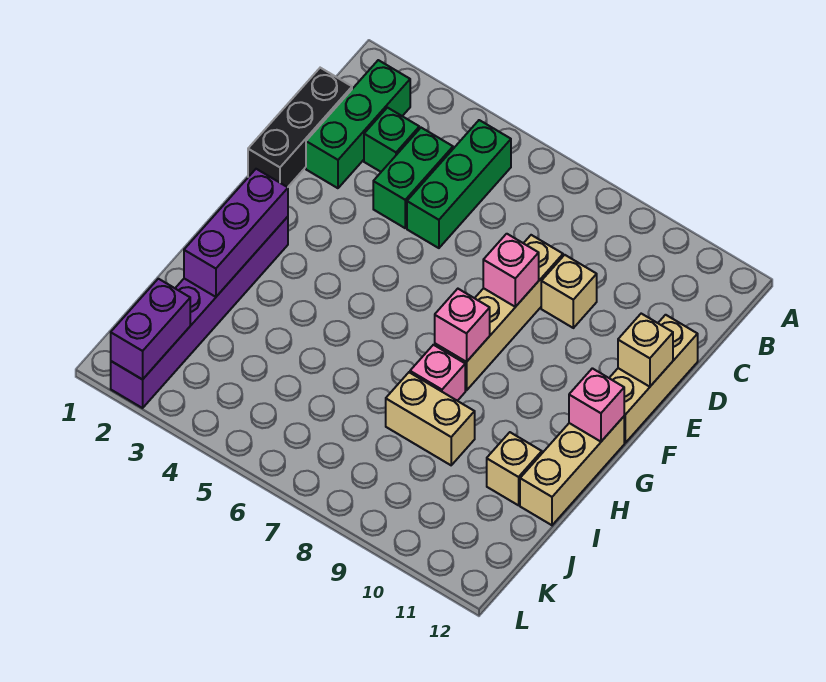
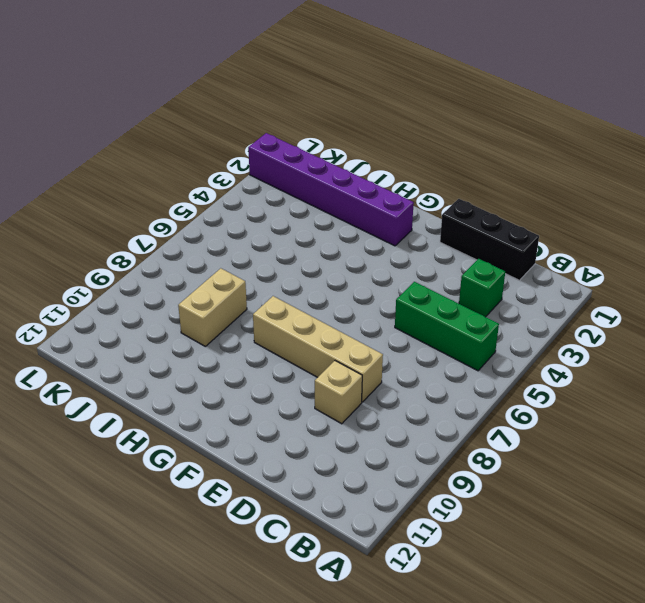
none -> green brick B2:D2 level 1
none -> green brick C4:D4 level 1
none -> tan brick D12:F12 level 1

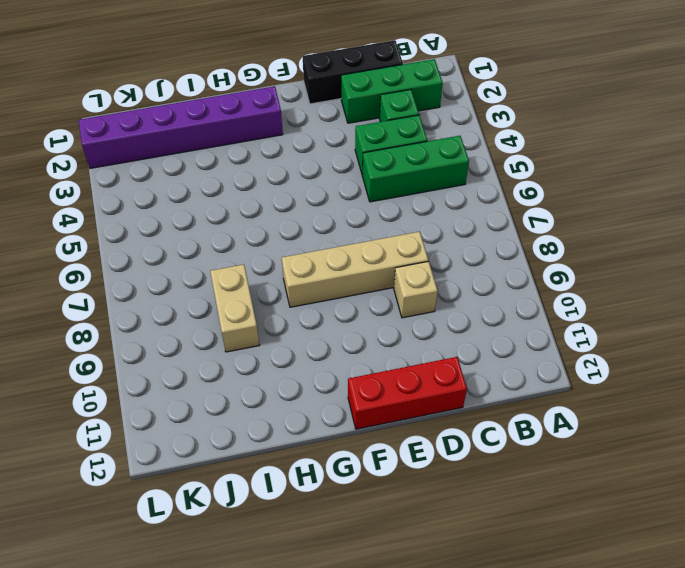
red brick D12:F12 level 1 -> tan brick D12:F12 level 1
none -> tan brick G12:I12 level 1
none -> pink brick H8 level 1
none -> tan brick I11 level 1

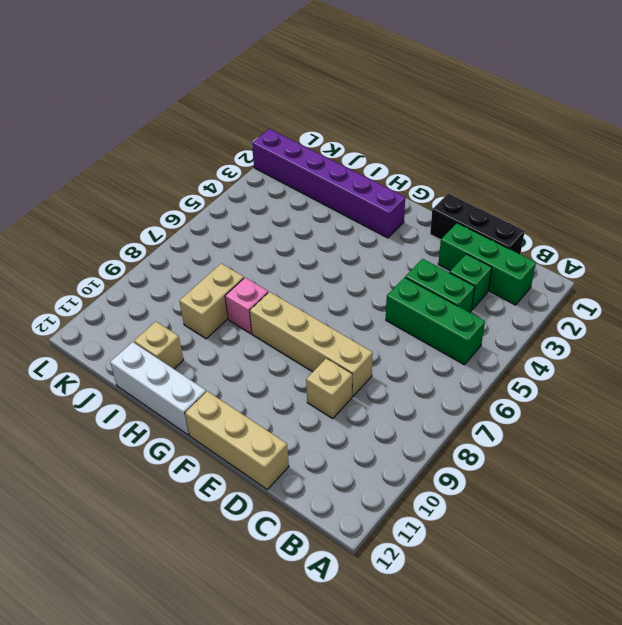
white brick G12:I12 level 1 -> tan brick G12:I12 level 1
none -> pink brick E8 level 2
none -> tan brick E12 level 2
none -> purple brick G2:I2 level 2

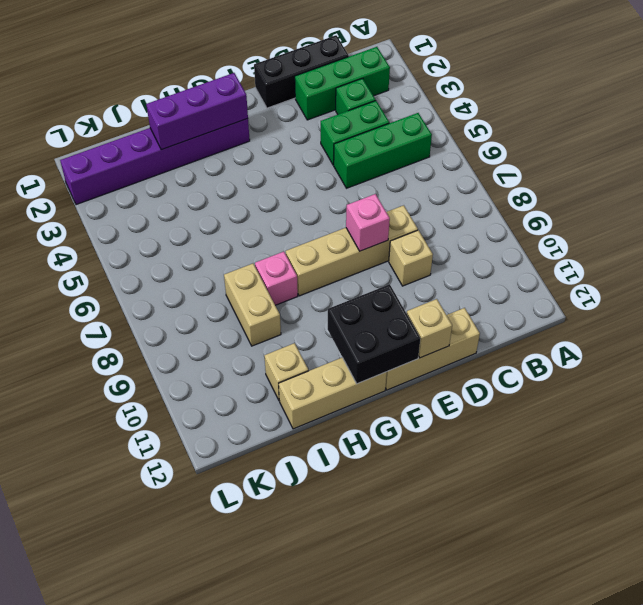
black brick F11:G12 level 2 -> pink brick G12 level 2
none -> pink brick G8 level 2
none -> purple brick K2:L2 level 2

